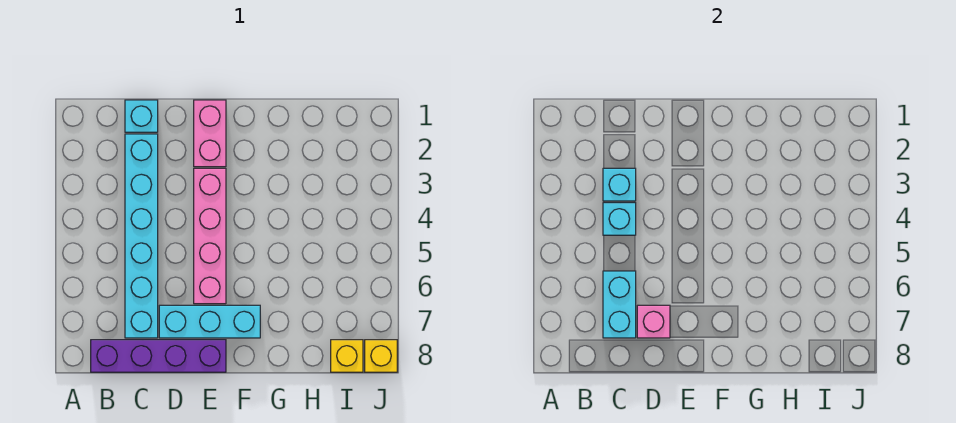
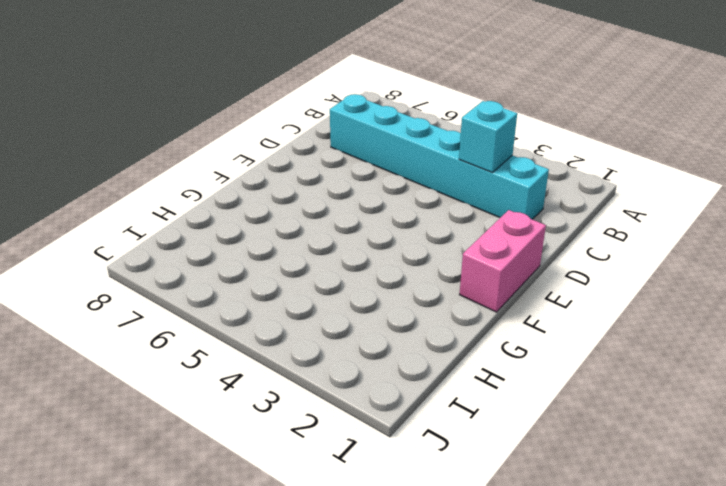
pink brick E1:F1 level 1 -> pink brick E1:E2 level 1
none -> purple brick B8:E8 level 1
none -> cyan brick C1 level 1
none -> cyan brick D7:F7 level 1

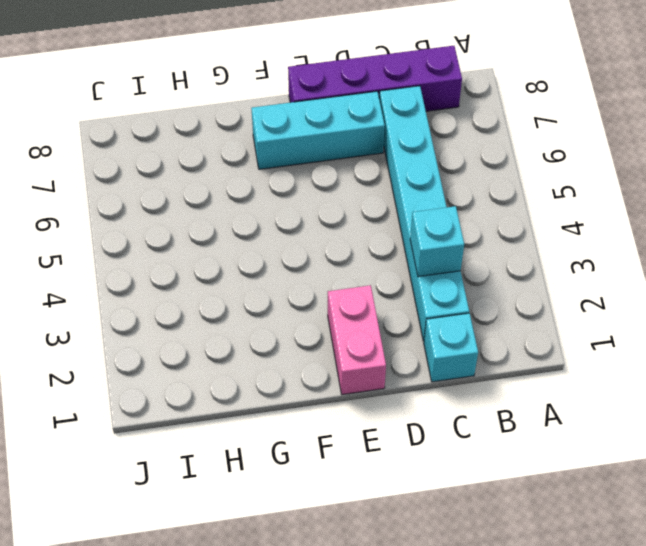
none -> pink brick E3:E6 level 1
none -> yellow brick I8 level 1
none -> yellow brick J8 level 1

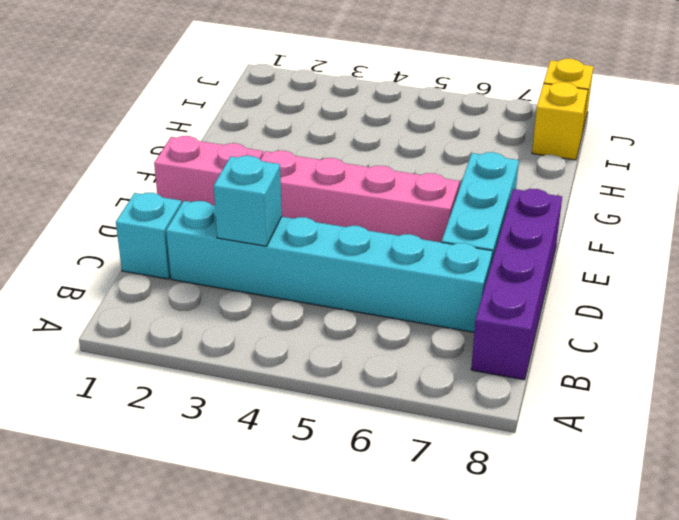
none -> cyan brick C4 level 2
none -> cyan brick C6:C7 level 2
none -> pink brick D7 level 2

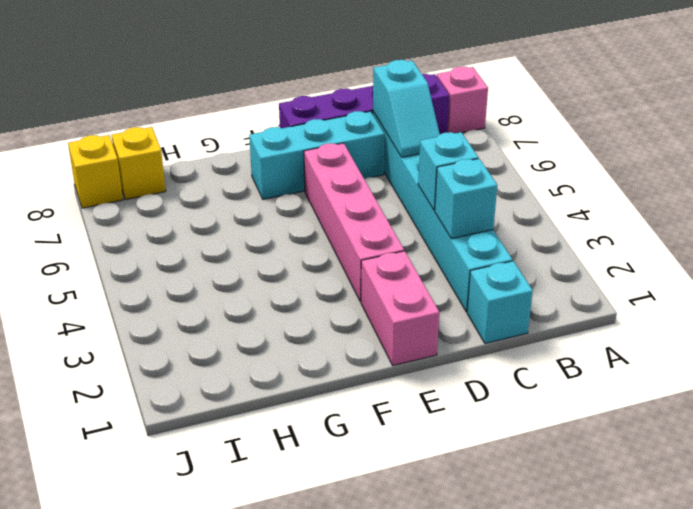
pink brick A8 level 1 -> pink brick D7 level 2
cyan slope C6:C7 level 2 top 7 -> cyan brick C6:C7 level 2

